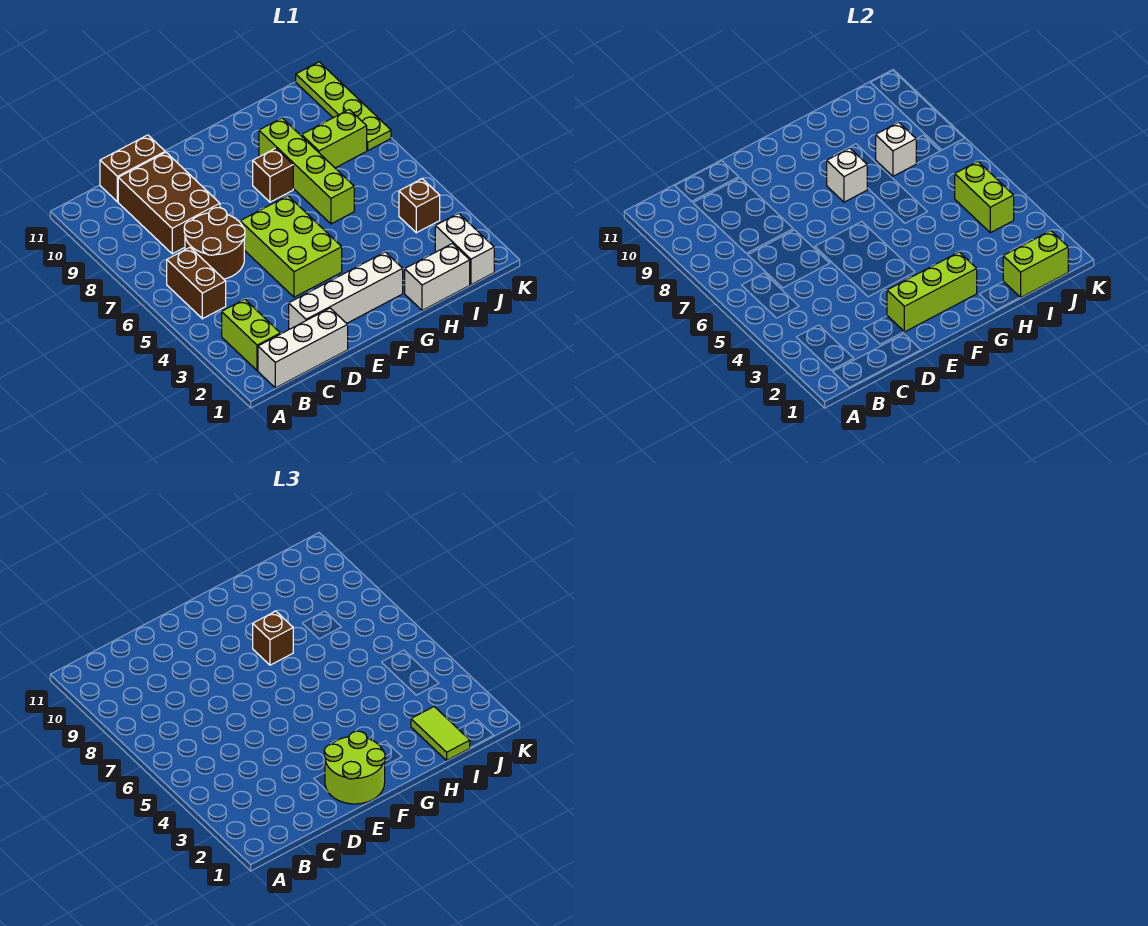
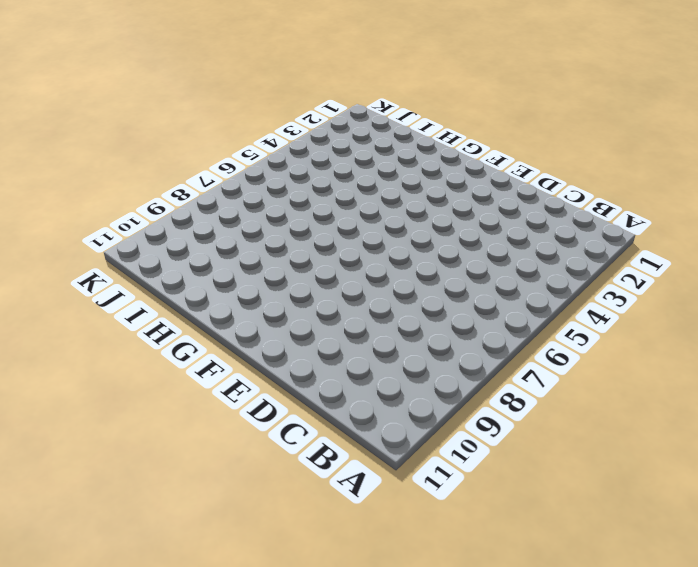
none -> white brick B1:D1 level 1
none -> lime brick B2:B3 level 1
none -> brown brick B5:B6 level 1

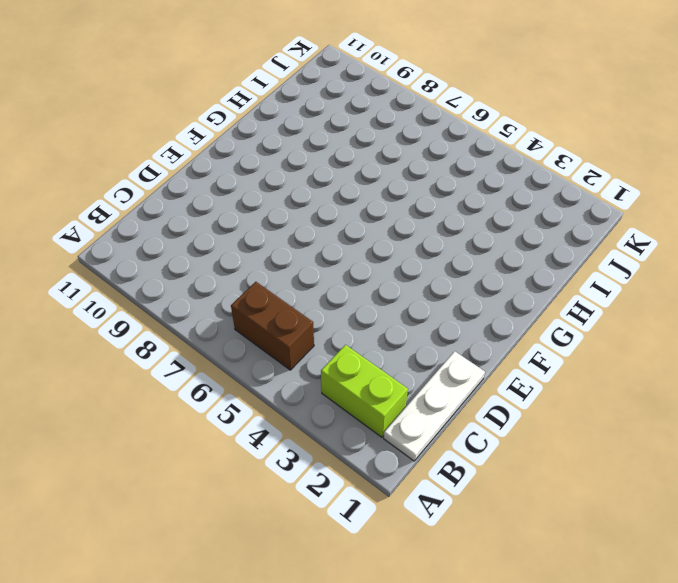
white plate B1:D1 level 1 -> white brick B1:D1 level 1
none -> brown round brick C6:D7 level 1
none -> brown brick C8:D10 level 1
none -> brown brick C11:D11 level 1

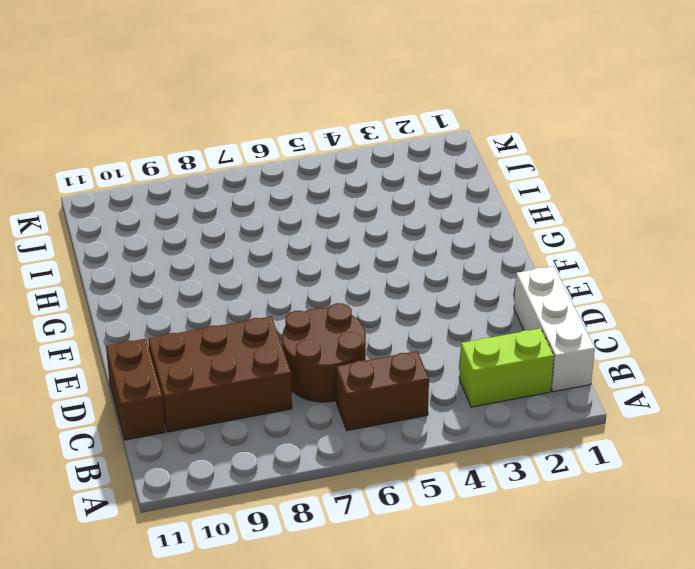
none -> white brick D2:G2 level 1
none -> lime brick E4:F6 level 1
none -> brown brick G8 level 1

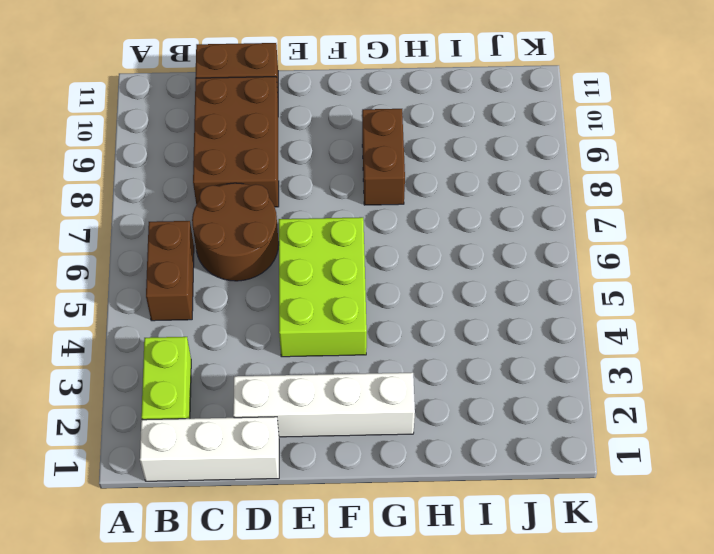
brown brick G8:G9 level 1 -> brown brick G8 level 1
none -> white brick H1:I1 level 1
none -> lime brick H6:H9 level 1
none -> lime brick I8:J8 level 1

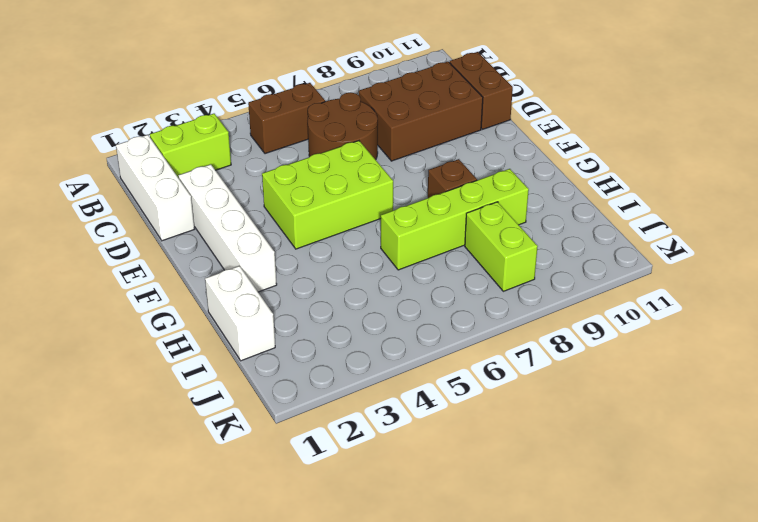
none -> white brick J1:J2 level 1
none -> brown brick J4 level 1
none -> lime plate K8:K11 level 1

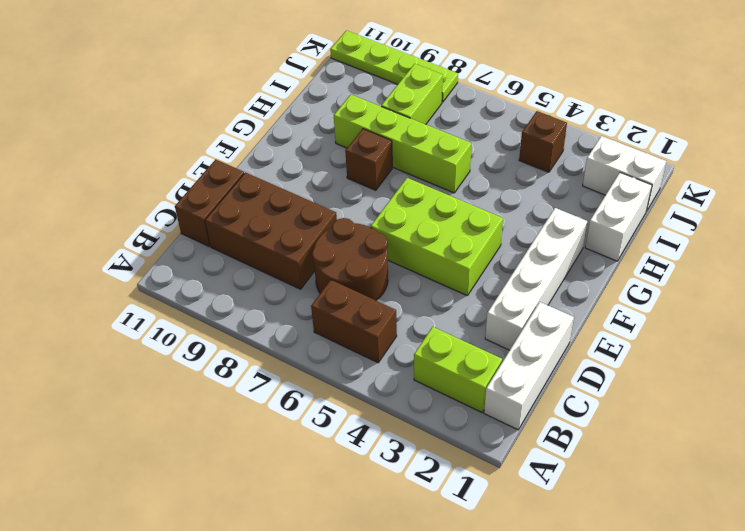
none -> lime brick E2:G2 level 2
none -> white brick G8 level 2
none -> lime brick I1:J1 level 2

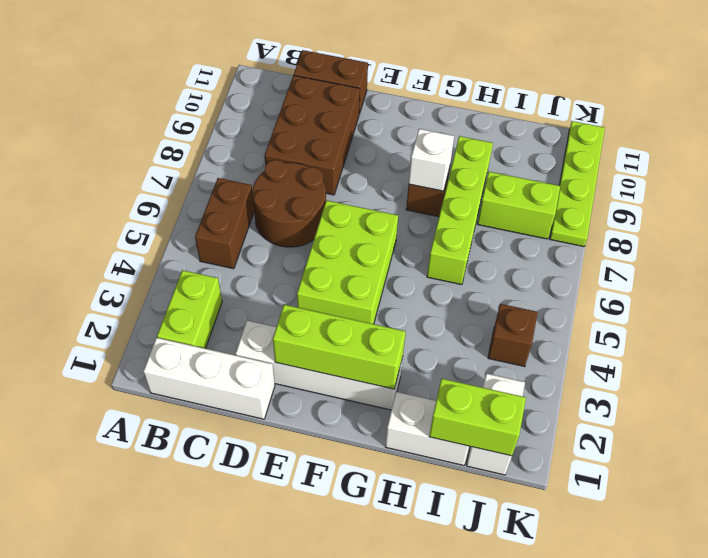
none -> white brick I8 level 2
none -> lime brick J4:J5 level 2
none -> lime round brick E1:F2 level 3

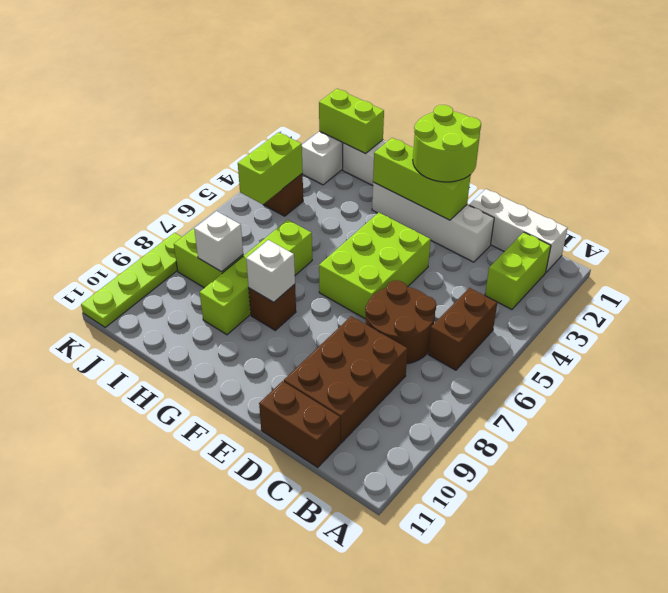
none -> brown brick G8 level 3
none -> lime tile I1:I2 level 3

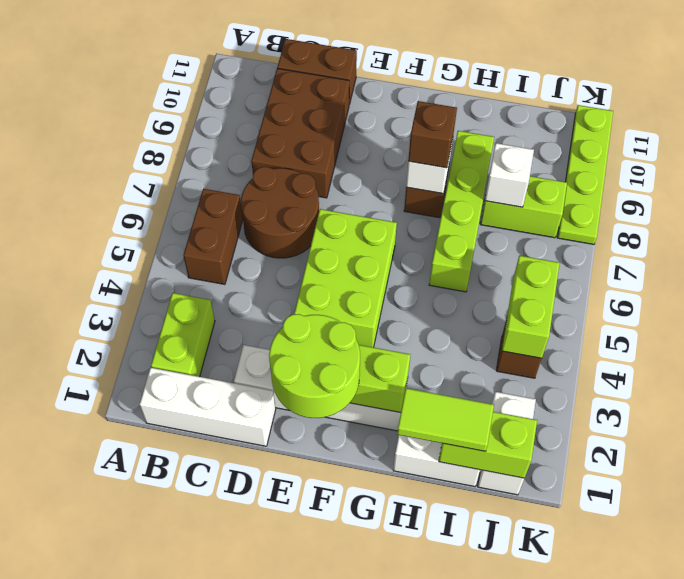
lime tile H1:I1 level 3 -> lime tile I1:I2 level 3

